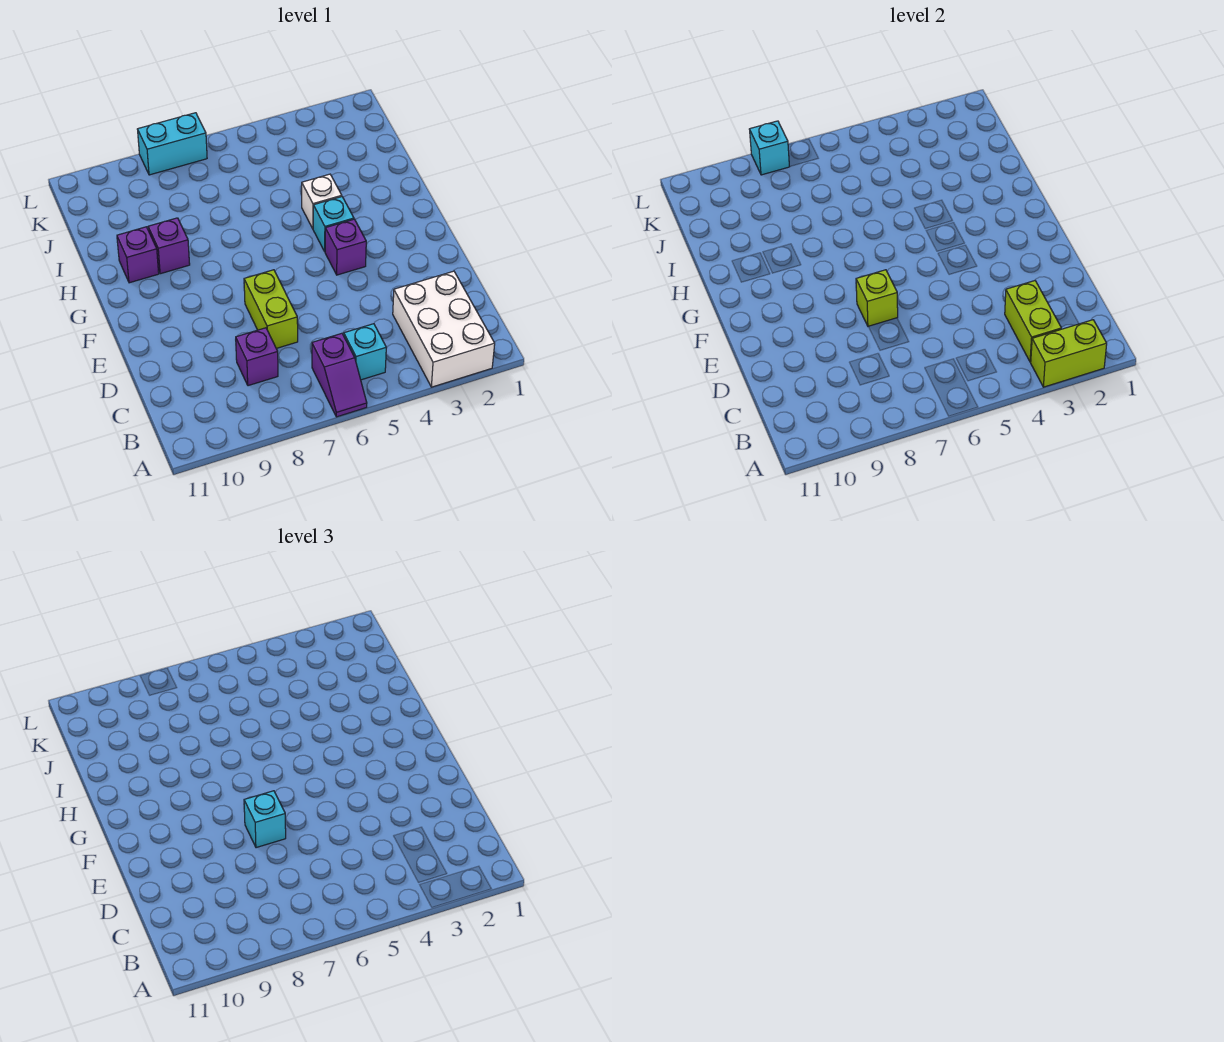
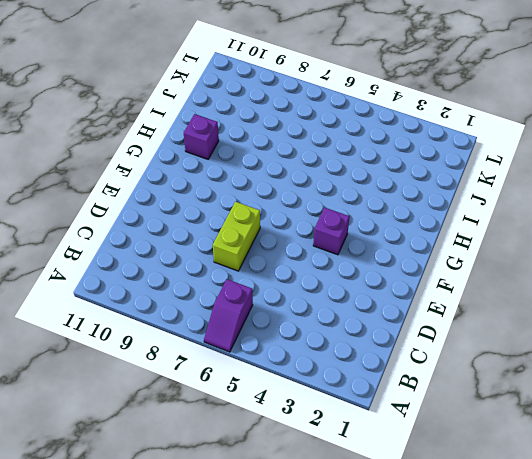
none -> white brick A2:C3 level 1
none -> cyan brick B5 level 1
none -> purple brick C8 level 1

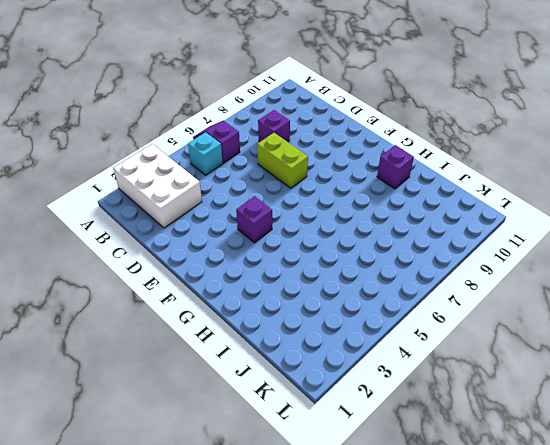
none -> cyan brick G4 level 1
none -> white brick H4 level 1
none -> purple brick H9 level 1

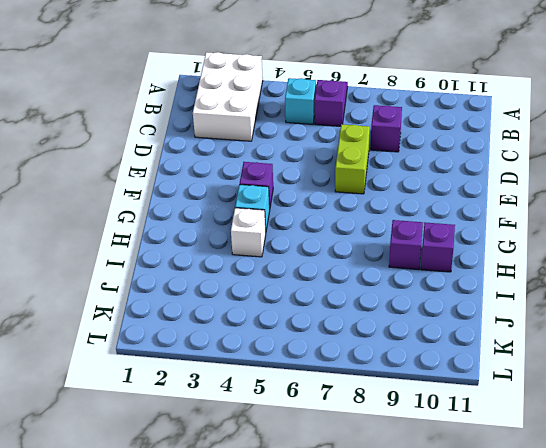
none -> cyan brick L7:L8 level 1
none -> lime brick A2:A3 level 2
none -> lime brick B3:C3 level 2

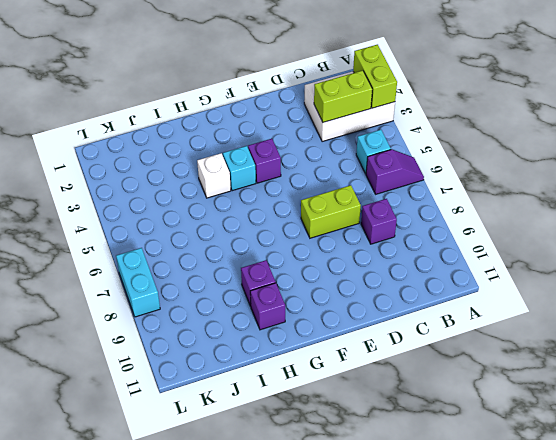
none -> lime brick E7 level 2
none -> cyan brick L8 level 2
none -> cyan brick E7 level 3

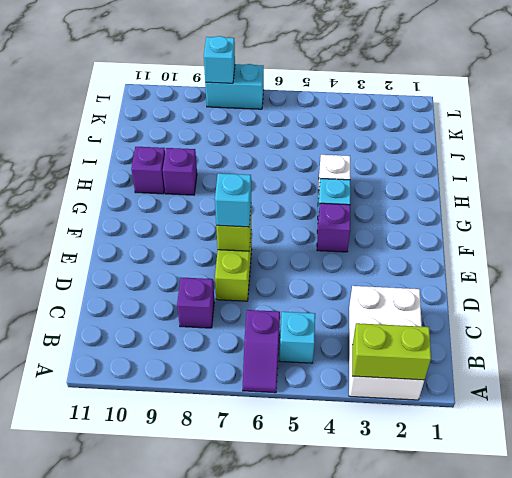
none -> lime brick B3:C3 level 2

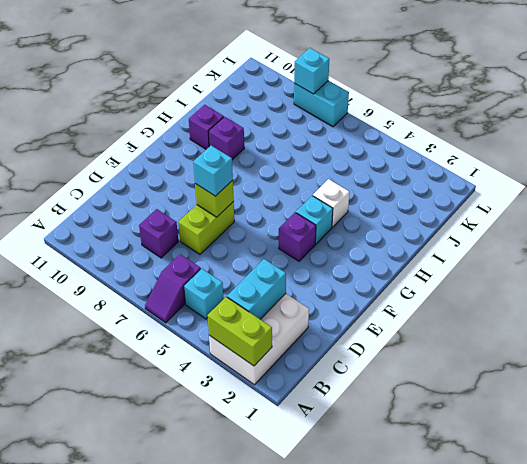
cyan brick B3:C3 level 2 -> lime brick B3:C3 level 2

